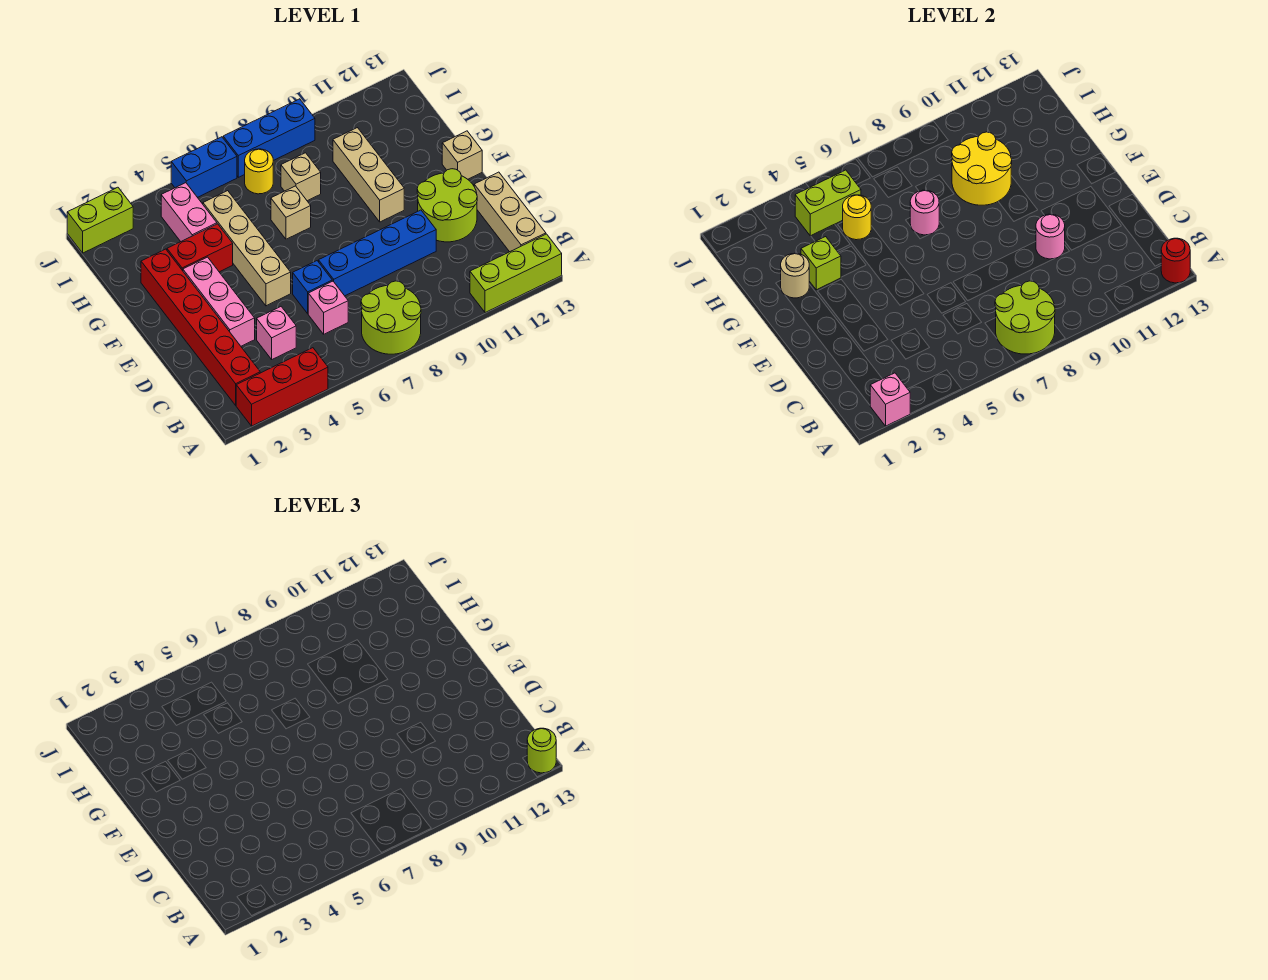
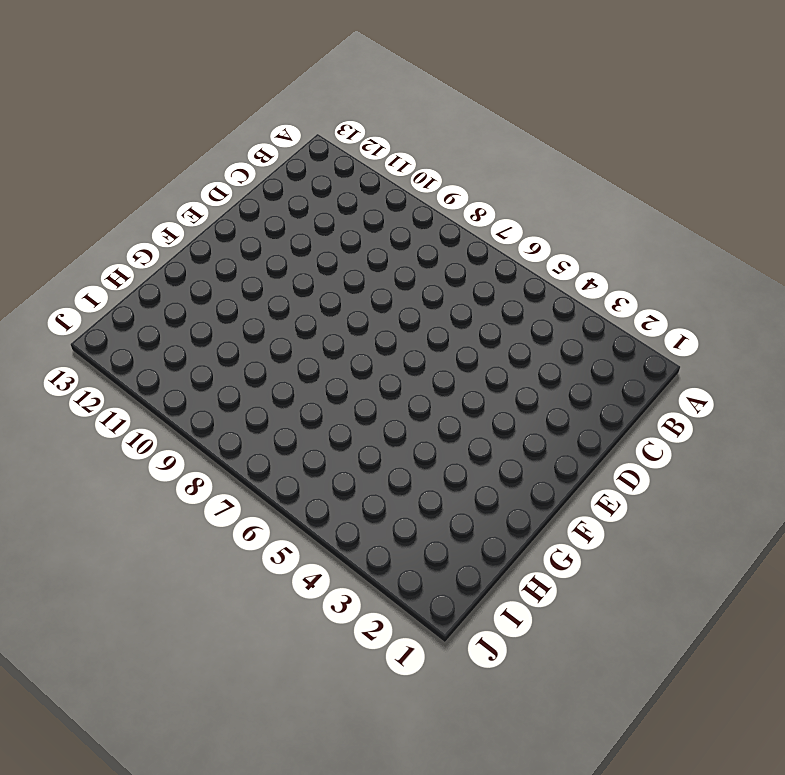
none -> red brick A2:A4 level 1
none -> lime round brick A7:B8 level 1
none -> lime brick A11:A13 level 1
none -> red brick B2:G2 level 1

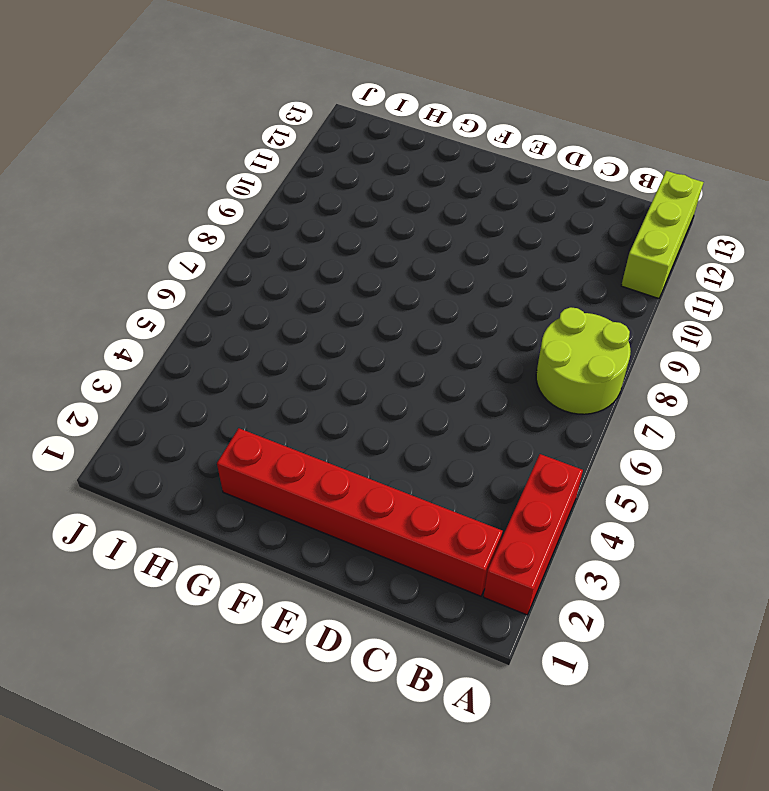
none -> tan brick B13:D13 level 1
none -> pink brick C4 level 1
none -> pink brick C6 level 1
none -> pink brick D3:F3 level 1

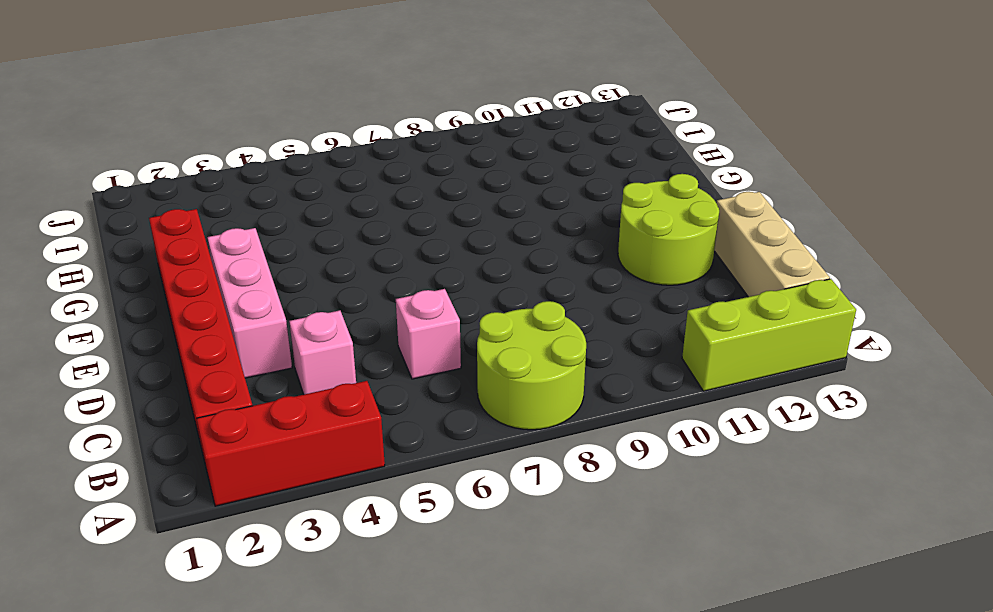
none -> blue brick D6 level 1
none -> blue brick D7:D10 level 1
none -> tan brick E5:H5 level 1
none -> tan brick F10:H10 level 1

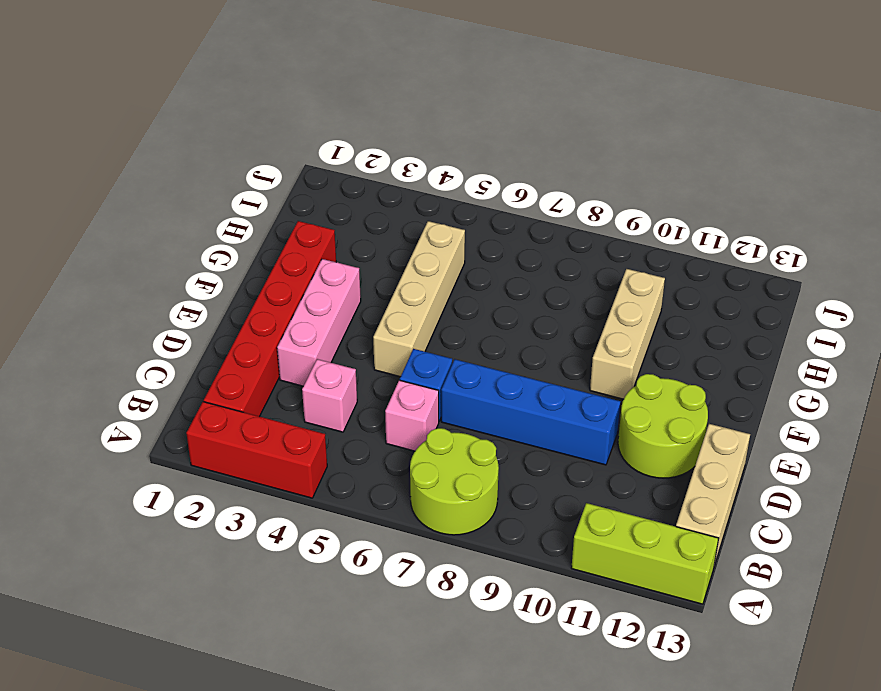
none -> tan brick F13 level 1
none -> red brick G3:G4 level 1
none -> tan brick G7 level 1
none -> pink brick H4:I4 level 1

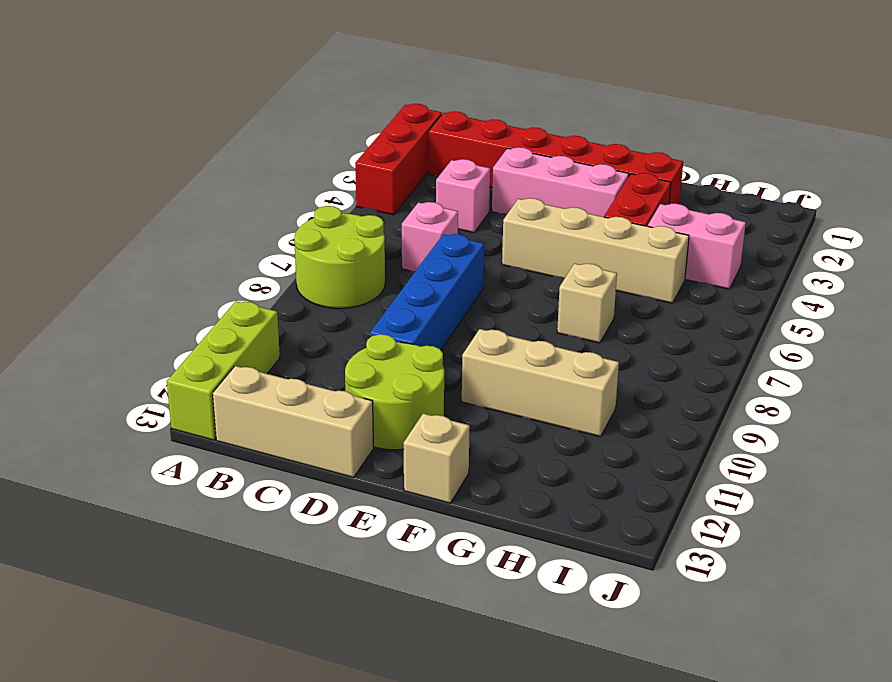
none -> blue brick D6 level 1
none -> tan brick H8 level 1
none -> yellow round brick I7 level 1
none -> lime brick J1:J2 level 1

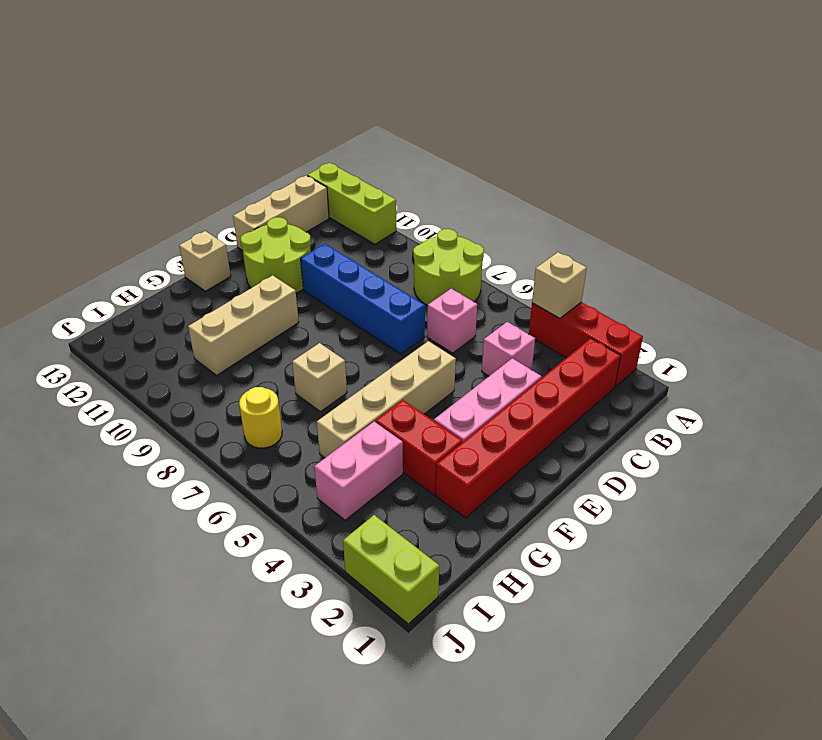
tan brick A4 level 2 -> tan brick H8 level 1
none -> blue brick D6 level 1
none -> blue brick J5:J6 level 1
none -> blue brick J7:J9 level 1
none -> pink brick A2 level 2

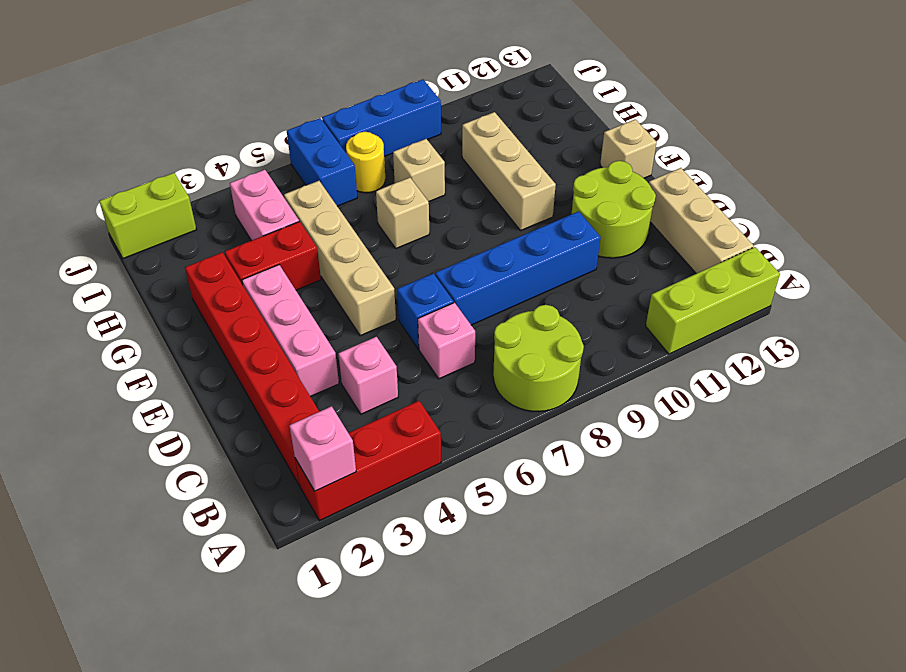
blue brick I6:J6 level 1 -> blue brick J5:J6 level 1
none -> lime round brick A7:B8 level 2
none -> red round brick A13 level 2
none -> pink round brick D10 level 2
none -> tan round brick G2 level 2

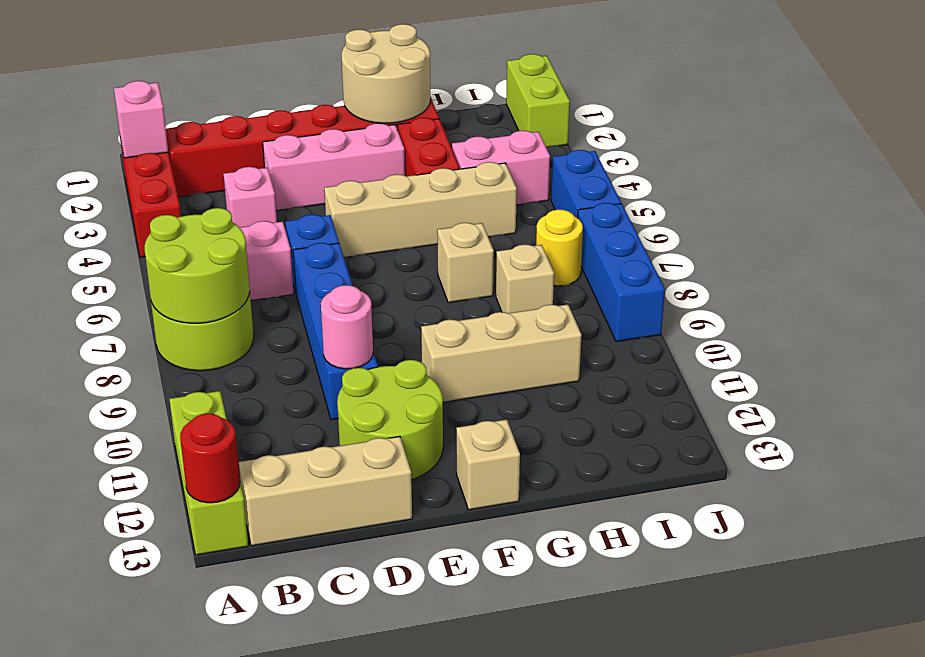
tan round brick F1:G2 level 2 -> tan round brick G2 level 2
none -> lime brick G3 level 2
none -> pink round brick G7 level 2
none -> yellow round brick G9:H10 level 2
none -> yellow round brick H5 level 2

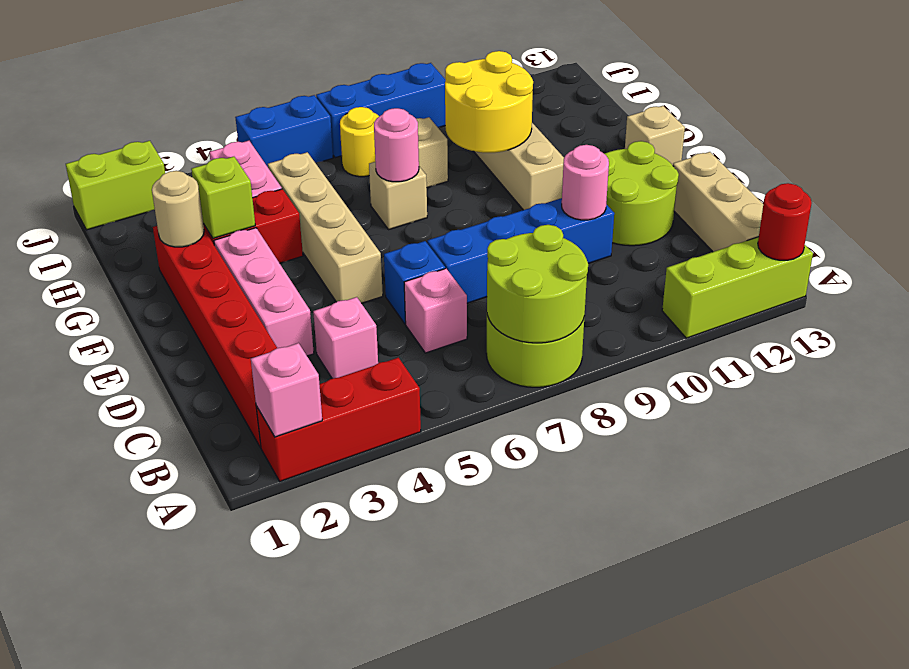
none -> yellow round brick H5 level 2
none -> lime brick I4:I5 level 2
none -> lime round brick A13 level 3

